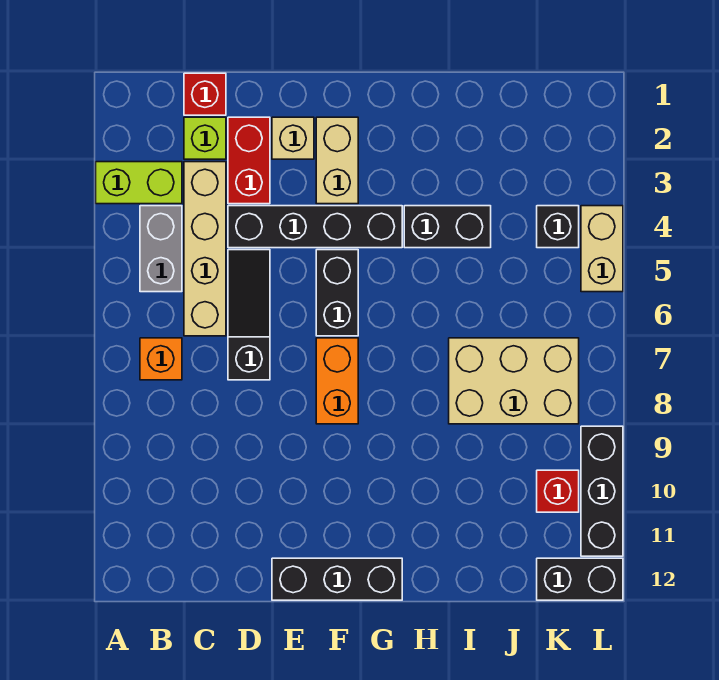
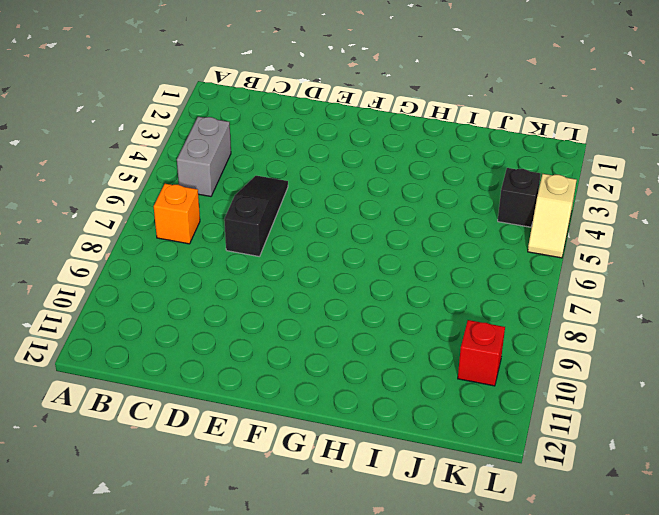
tan slope L4:L5 level 1 top 4 -> tan brick L4:L5 level 1
none -> lime brick A3:B3 level 1
none -> red brick C1 level 1
none -> lime brick C2 level 1

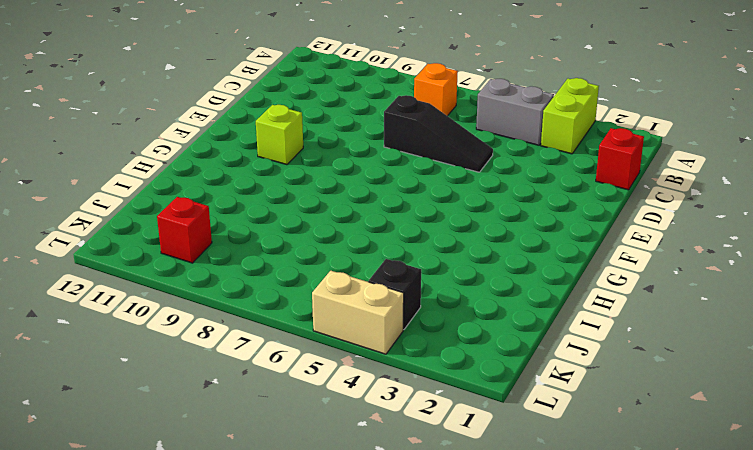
lime brick F10 level 1 -> lime brick C2 level 1
none -> tan brick C3:C6 level 1
none -> red brick D2:D3 level 1
none -> black brick D4:G4 level 1

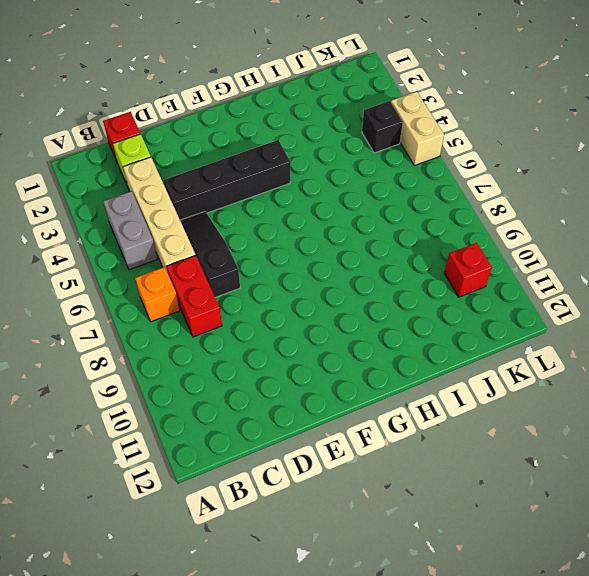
red brick C7:C8 level 1 -> red brick D2:D3 level 1
none -> lime brick A3:B3 level 1
none -> tan brick E2 level 1
none -> black brick E12:G12 level 1

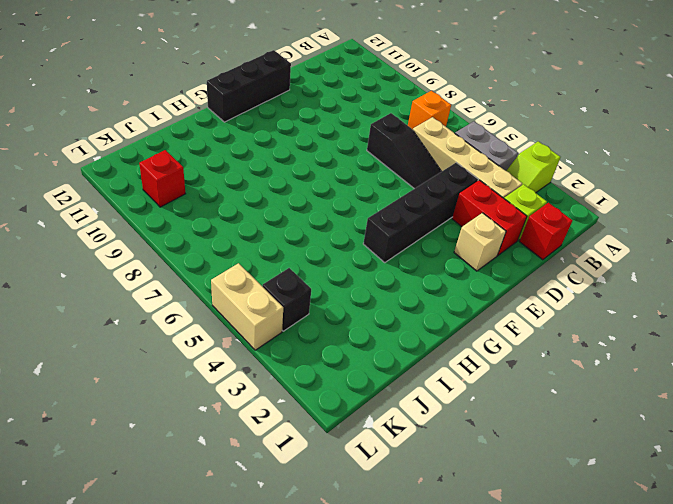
lime slope A3:B3 level 1 top A -> lime brick A3:B3 level 1
none -> tan brick F2:F3 level 1
none -> black brick F5:F6 level 1
none -> orange brick F7:F8 level 1

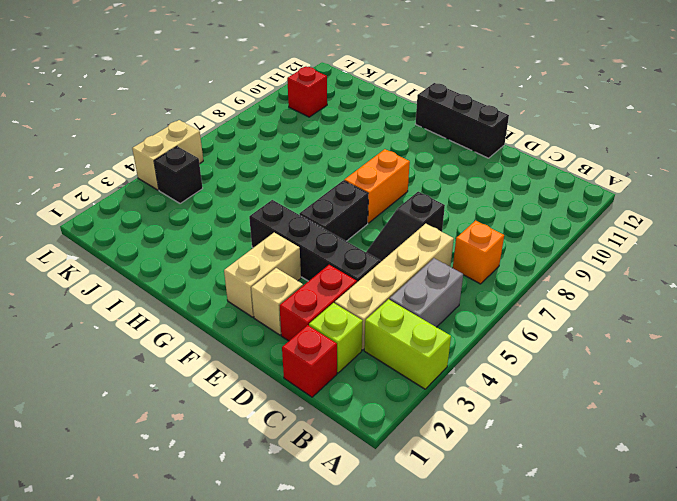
none -> black brick H4:I4 level 1
none -> tan brick I7:K8 level 1
none -> black brick K12:L12 level 1

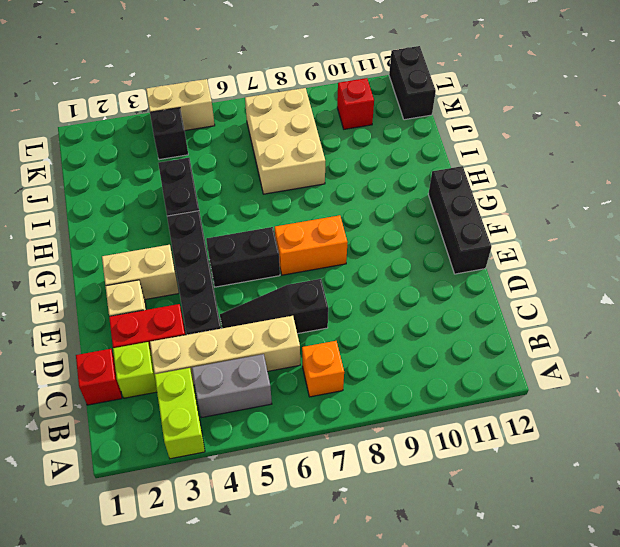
none -> black brick L9:L11 level 1

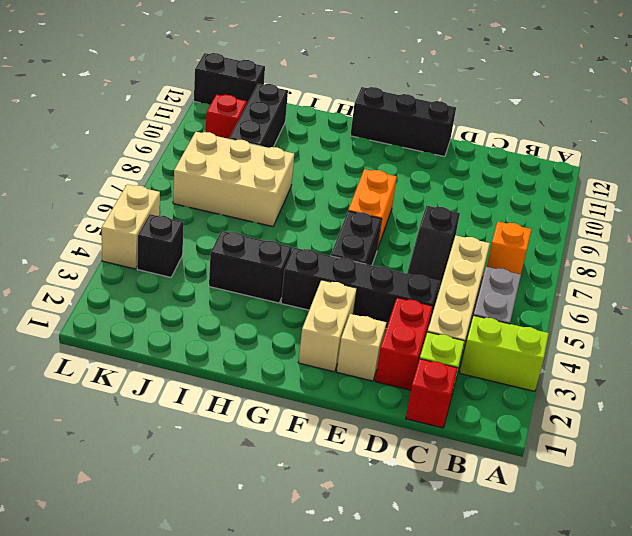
black brick J9:J11 level 1 -> black brick L9:L11 level 1

